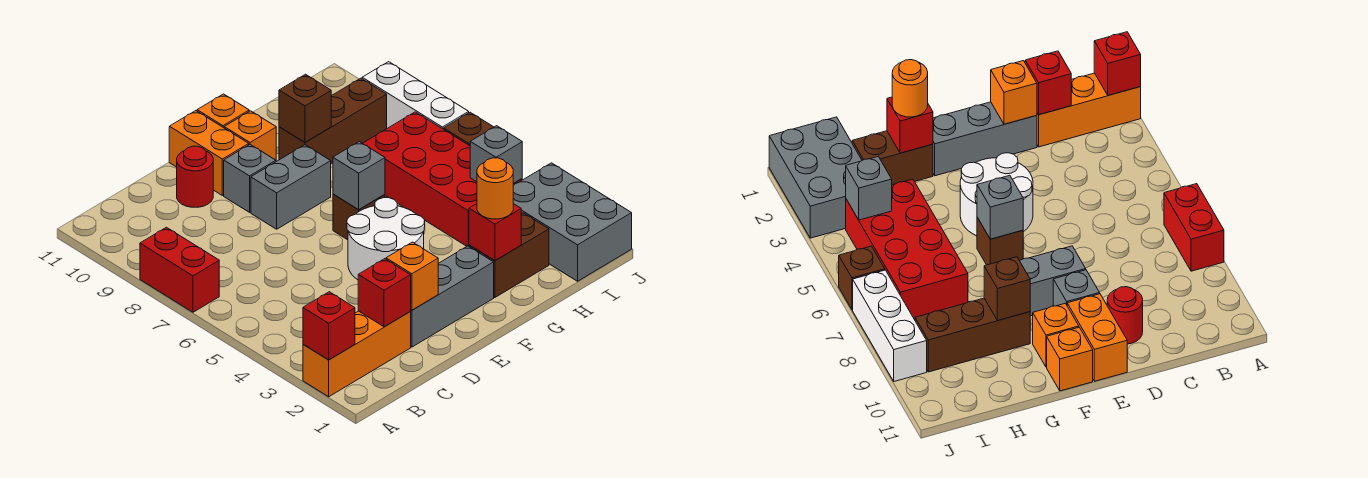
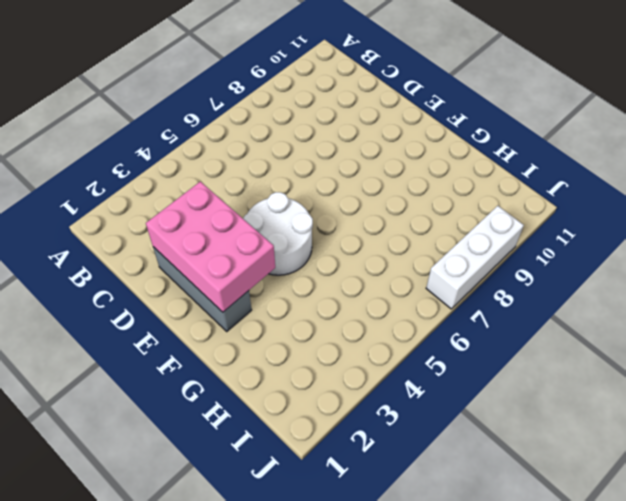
pink brick D2:F3 level 2 -> orange brick D2 level 2
none -> orange brick A2:C2 level 1
none -> red brick A7:A8 level 1
none -> red round brick D10 level 1

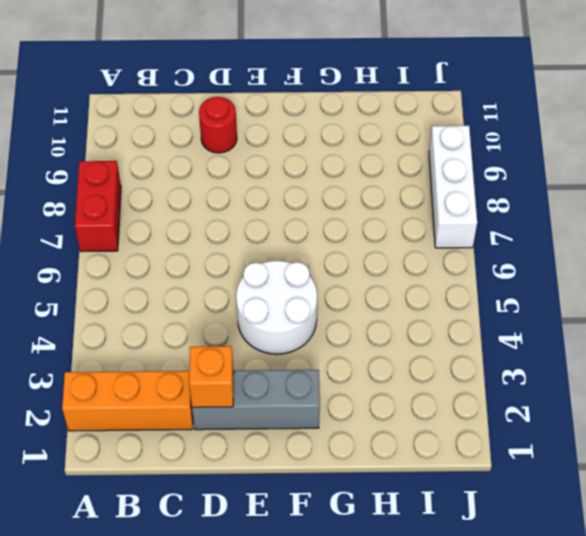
none -> grey brick E8:F8 level 1
none -> grey brick E9 level 1
none -> orange brick E10:E11 level 1

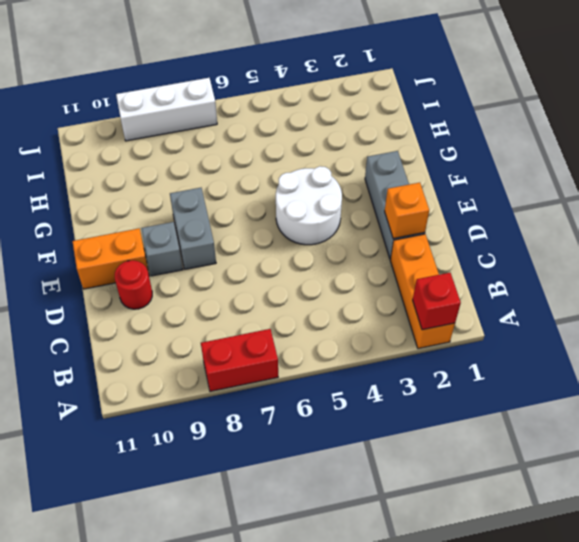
none -> brown brick F6 level 1
none -> orange brick F10 level 1
none -> orange brick F11 level 1

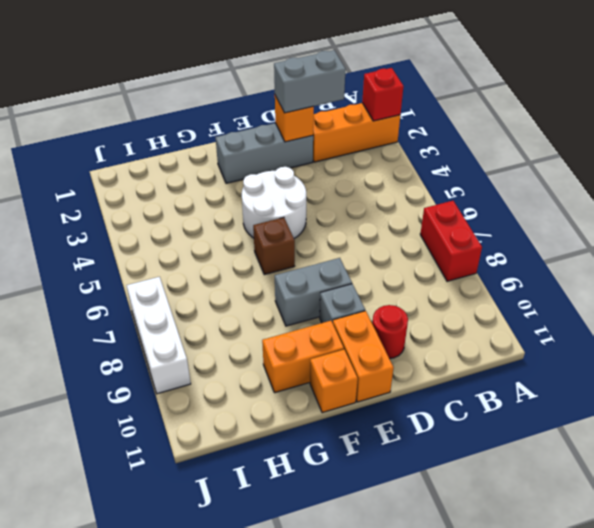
grey brick C2:D2 level 3 -> none
orange brick F10:G10 level 1 -> orange brick F10 level 1
none -> brown brick G2:H2 level 1
none -> brown brick G9:I9 level 1
none -> red brick H4:I7 level 1

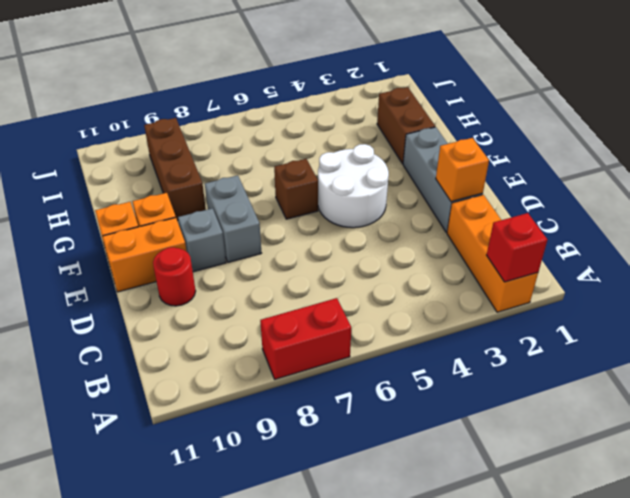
none -> red brick H4:I7 level 1
none -> grey brick I1:J3 level 1
none -> brown brick J6 level 1

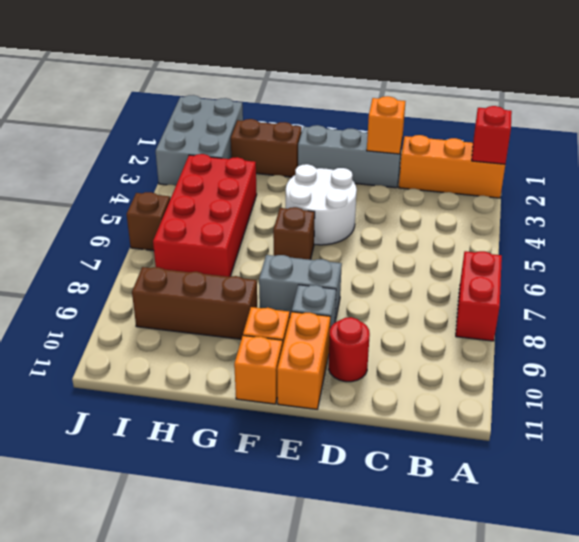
none -> white brick J7:J9 level 1
none -> red brick C2 level 2
none -> grey brick F6 level 2

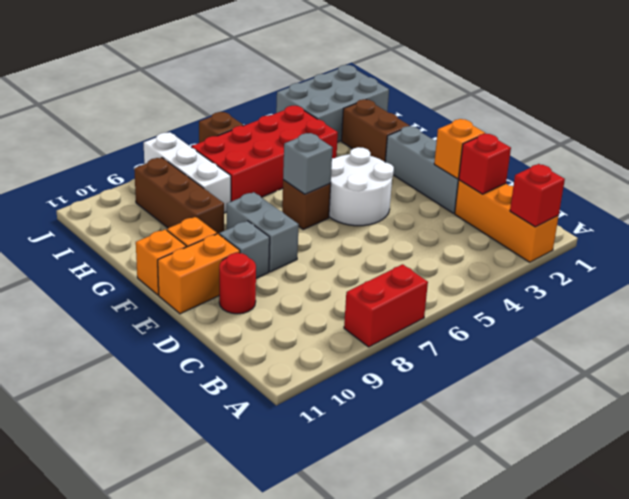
white brick H8:J8 level 1 -> white brick J7:J9 level 1
none -> red brick G2 level 2
none -> brown brick G9 level 2
none -> grey brick I4 level 2

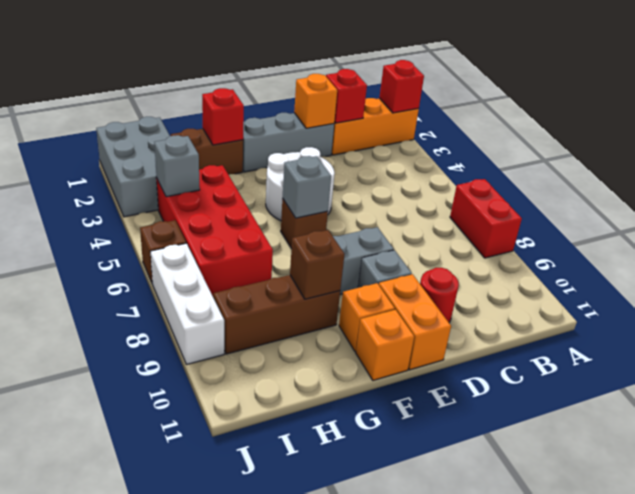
none -> orange round brick G2 level 3

